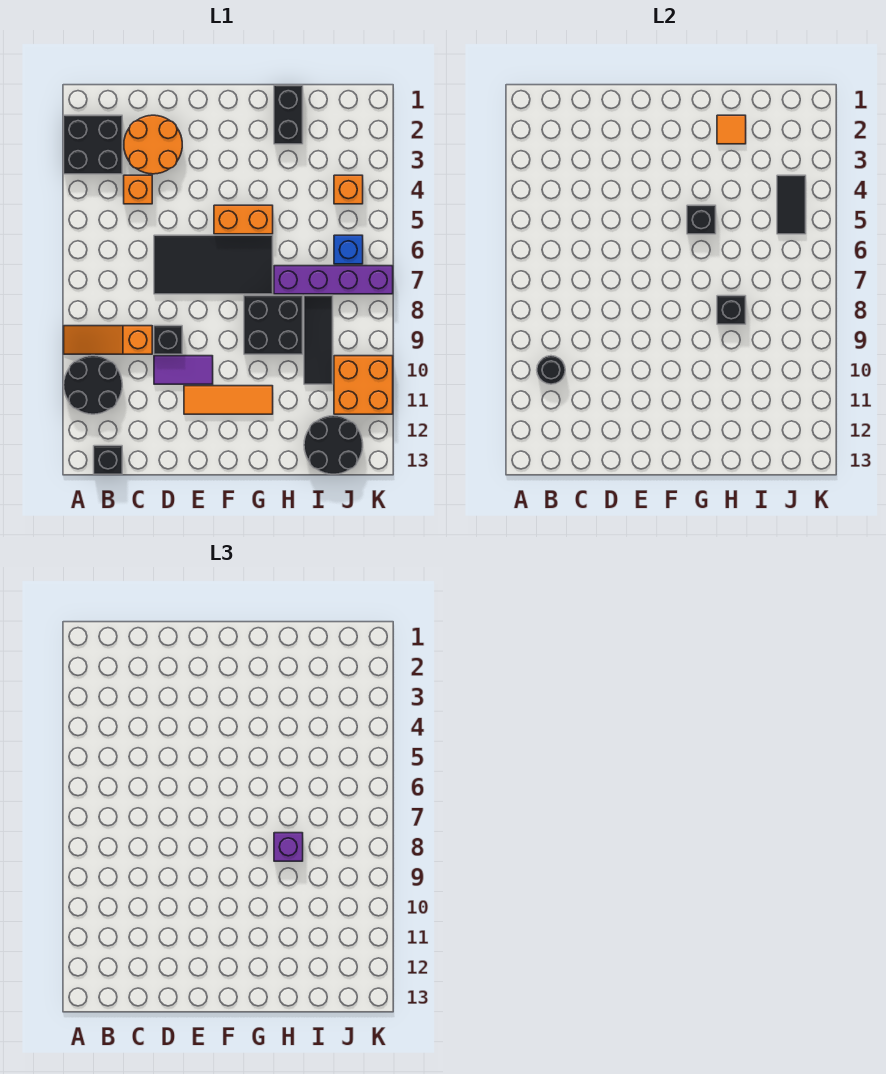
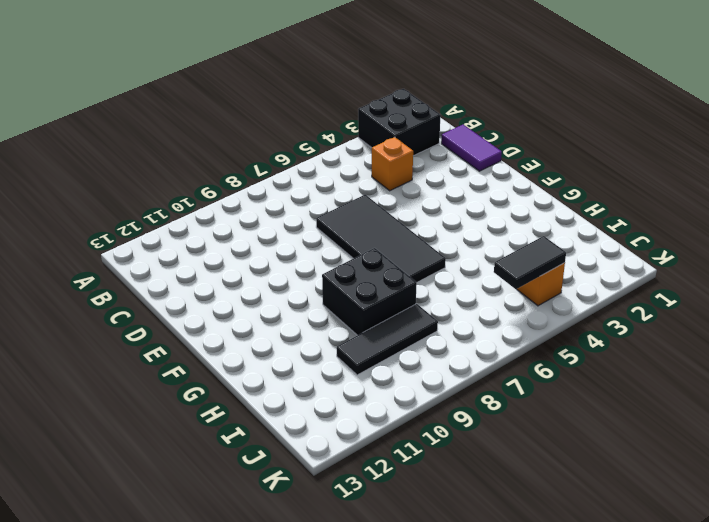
purple tile C1:D1 level 1 -> purple tile D10:E10 level 1
none -> orange slope A9:C9 level 1 top C
none -> black round brick A10:B11 level 1
none -> black brick B13 level 1

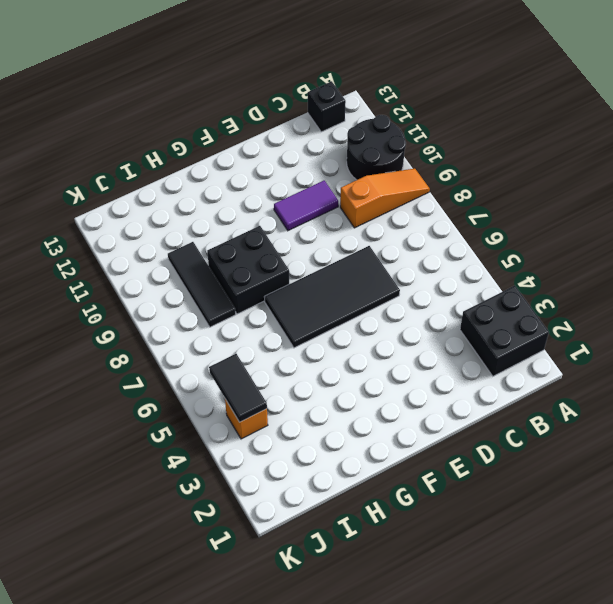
none -> orange round brick C2:D3 level 1
none -> orange brick C4 level 1
none -> black brick D9 level 1

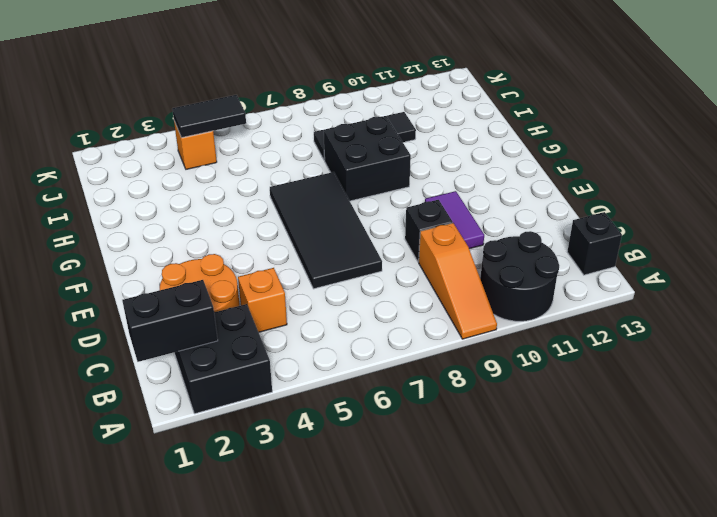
black brick B1:B2 level 2 -> black brick H1:H2 level 1
none -> orange tile E11:G11 level 1
none -> orange brick F5:G5 level 1
none -> purple brick H7:K7 level 1

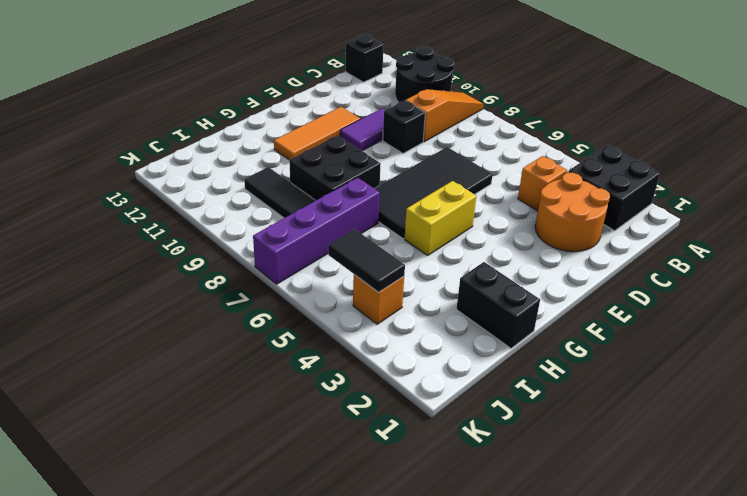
yellow brick F5:G5 level 1 -> orange brick F5:G5 level 1
none -> black round brick I12:J13 level 1
none -> blue brick J6 level 1
none -> orange brick J10:K11 level 1

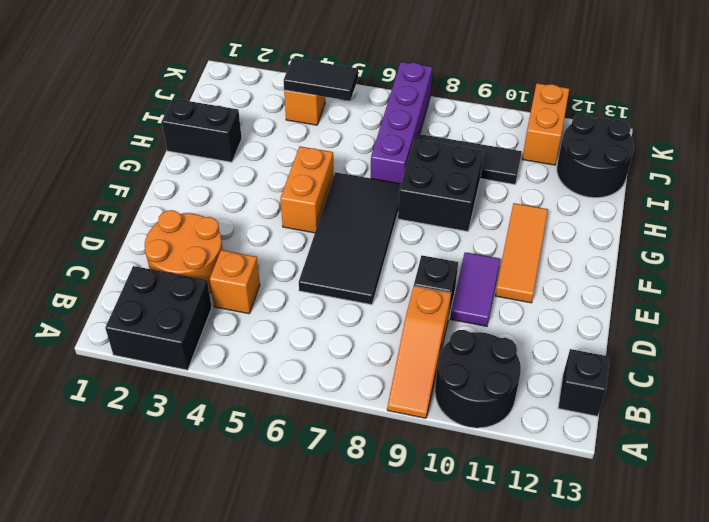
orange brick J11:K11 level 1 -> orange brick J10:K11 level 1
none -> blue brick J6 level 1
none -> black round brick B10 level 2
none -> black brick G5 level 2

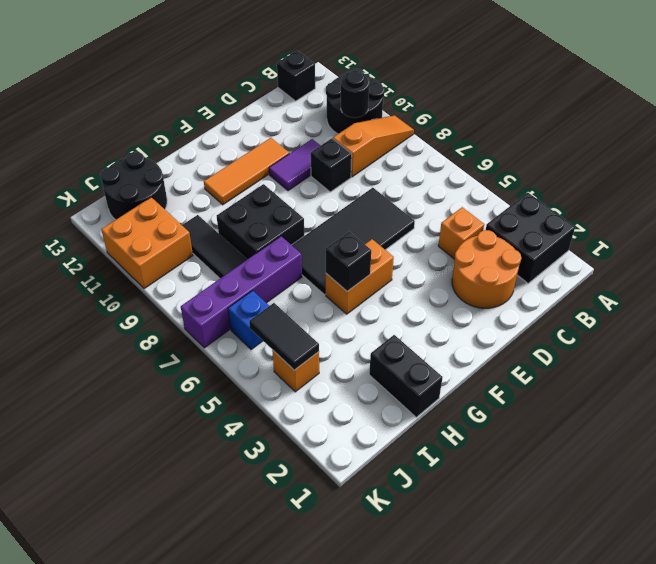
none -> orange tile H2 level 2
none -> black brick H8 level 2
none -> purple brick H8 level 3

